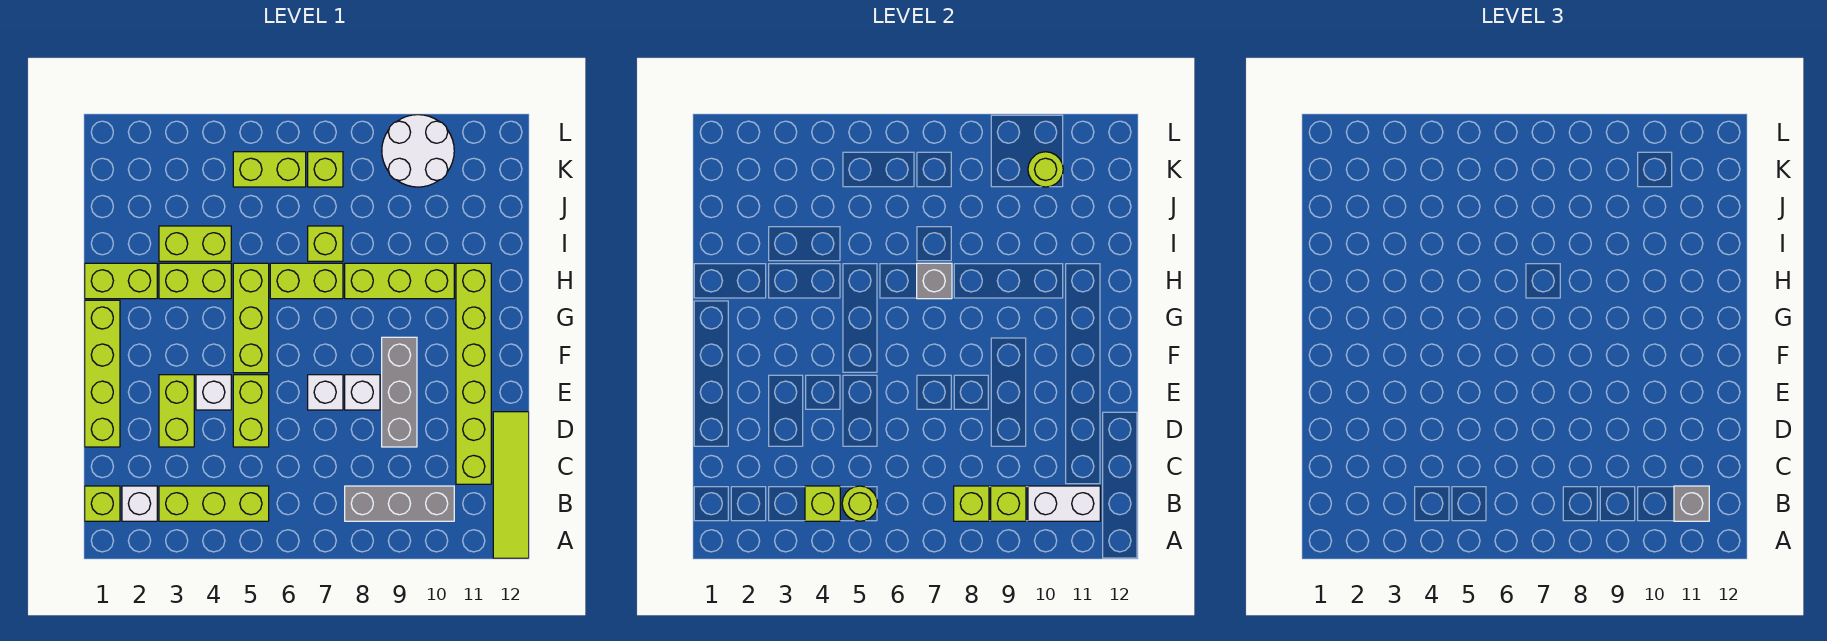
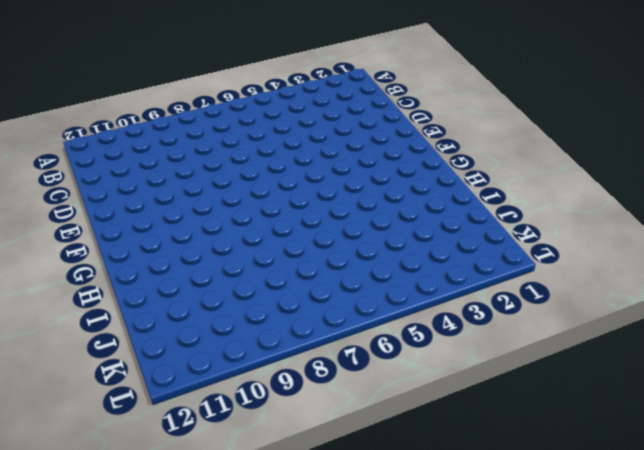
none -> lime tile A12:D12 level 1
none -> lime brick B1 level 1
none -> white brick B2 level 1
none -> lime brick B3:B5 level 1

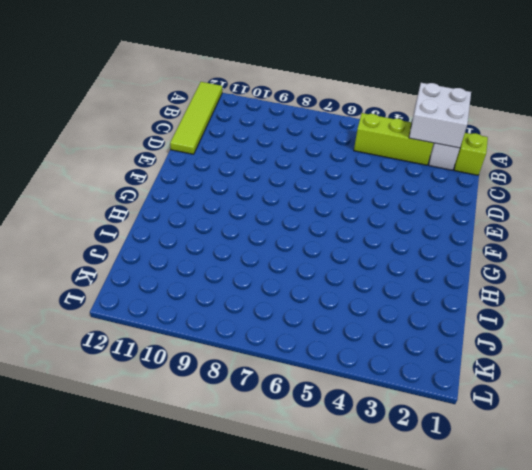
white brick A2:B3 level 2 -> none
none -> grey brick B8:B10 level 1
none -> lime brick C11:H11 level 1
none -> lime brick D1:G1 level 1
none -> lime brick D3:E3 level 1

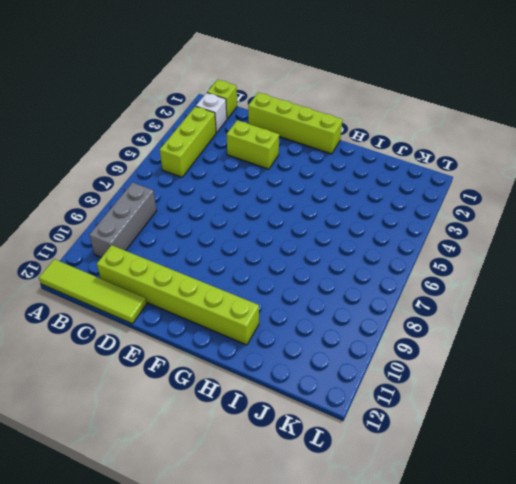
none -> lime brick D5:E5 level 1
none -> grey brick D9:F9 level 1
none -> white brick E4 level 1
none -> white brick E7 level 1

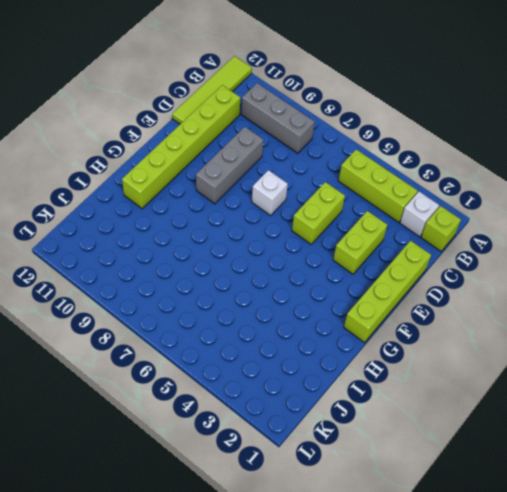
none -> white brick E4 level 1
none -> white brick E8 level 1
none -> lime brick F5:H5 level 1
none -> lime brick H1:H2 level 1

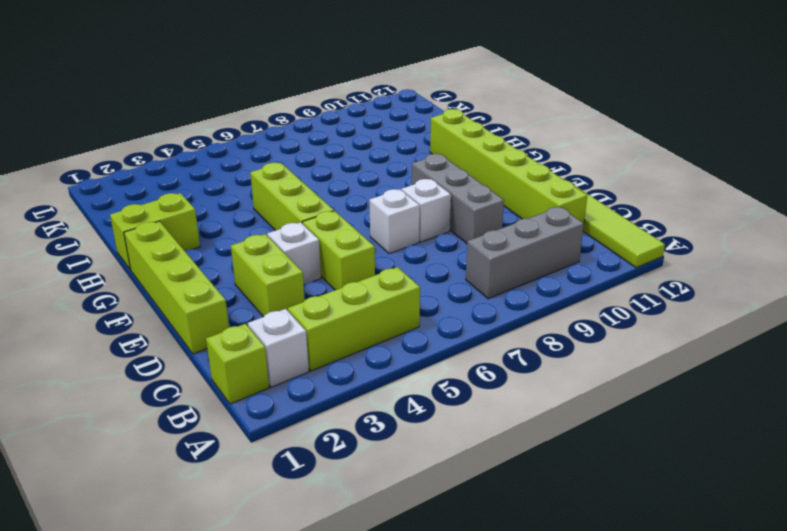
none -> lime brick H3:H4 level 1
none -> lime brick H6:H7 level 1
none -> lime brick H8:H10 level 1
none -> lime brick I3:I4 level 1

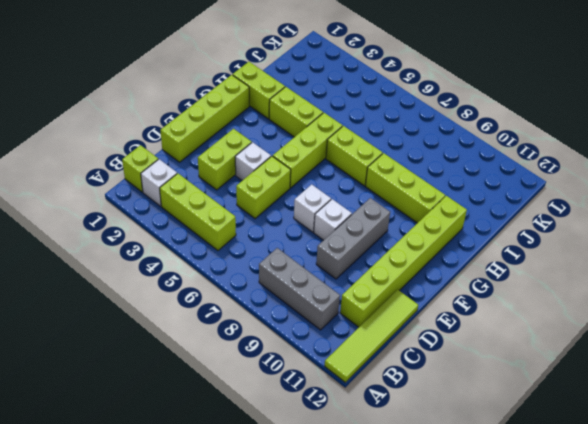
none -> lime brick I3:I4 level 1
none -> lime brick I7 level 1
none -> lime brick K5:K6 level 1
none -> lime brick K7 level 1

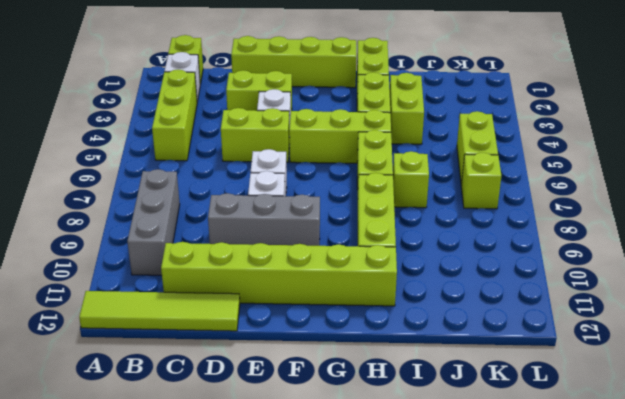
none -> white round brick K9:L10 level 1
none -> lime brick B4 level 2
none -> lime round brick B5 level 2
none -> lime brick B8 level 2

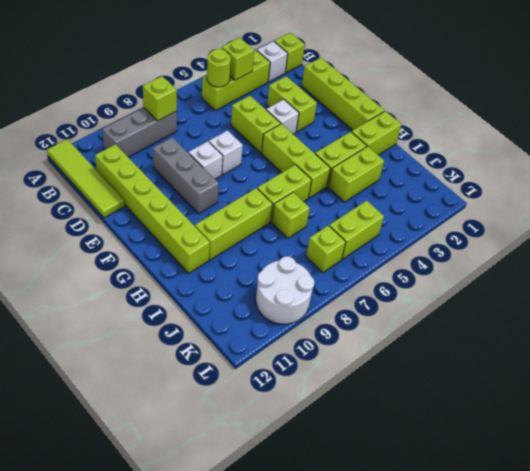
none -> lime brick B9 level 2
none -> white brick B10:B11 level 2
none -> grey brick H7 level 2
none -> lime round brick K10 level 2

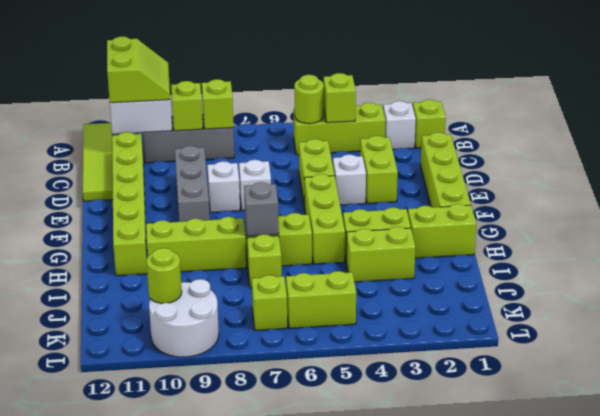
lime slope A10:B11 level 3 top 11 -> grey brick B11 level 3

